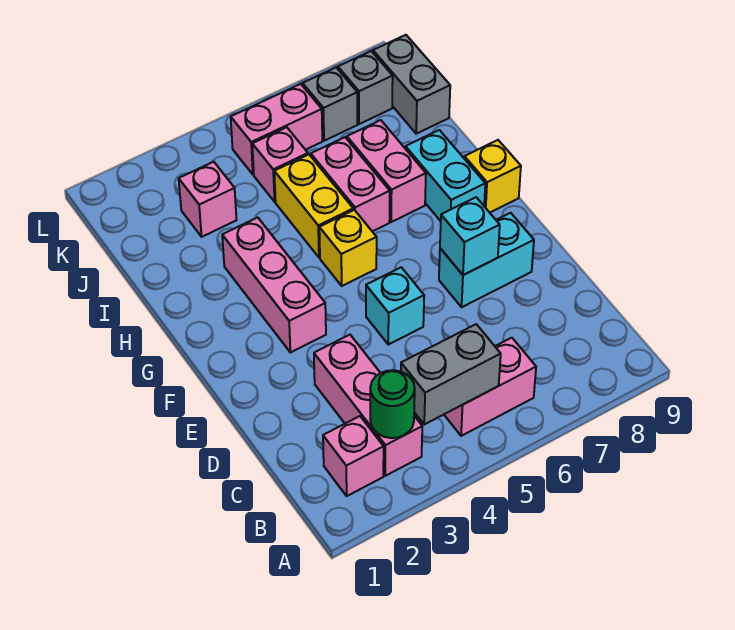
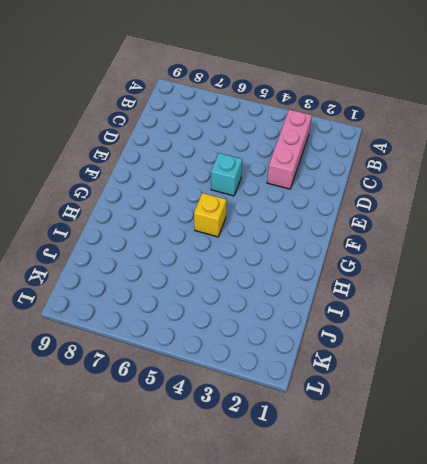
none -> pink brick B2 level 1
none -> pink brick B5:B6 level 1
none -> cyan brick E7:E8 level 1

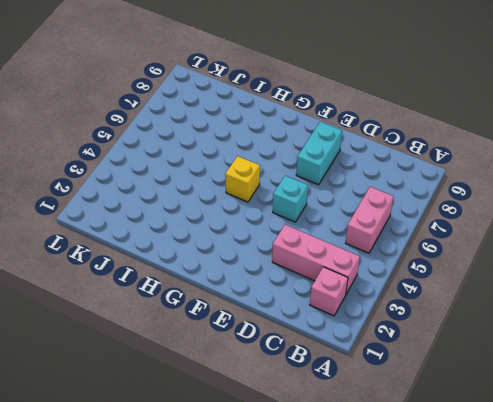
none -> pink brick F3:H3 level 1
none -> cyan brick G8:H8 level 1
none -> yellow brick G9 level 1

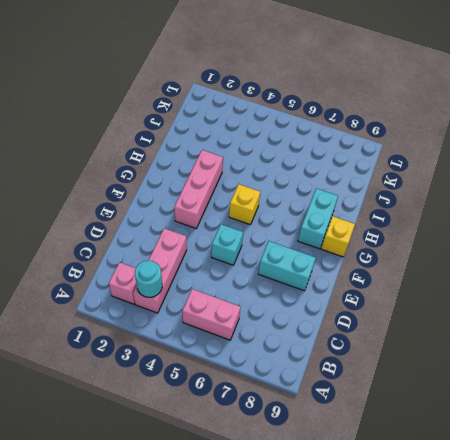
cyan round brick B3 level 2 -> green round brick B3 level 2
none -> yellow brick H5:I5 level 1
none -> pink brick H6:I6 level 1
none -> pink brick H7:I7 level 1

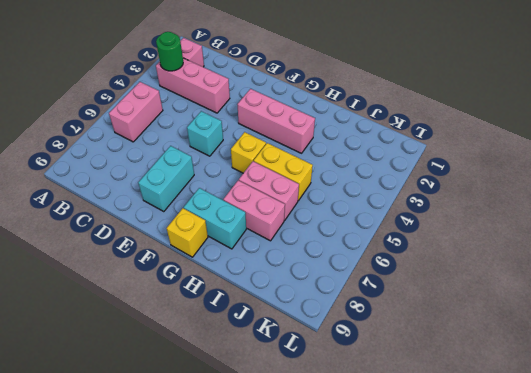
none -> pink brick J3 level 1
none -> pink brick J5 level 1
none -> grey brick J9:K9 level 1

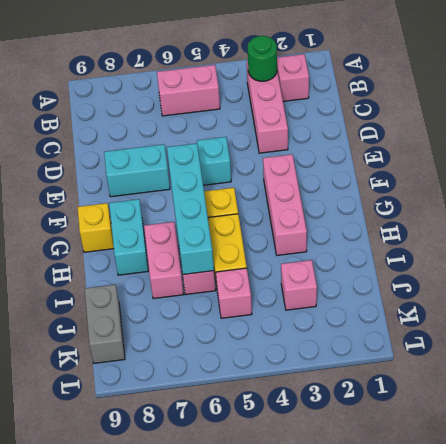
cyan brick F6:I6 level 2 -> none
none -> pink brick K5:K6 level 1
none -> grey brick K7 level 1
none -> grey brick K8 level 1

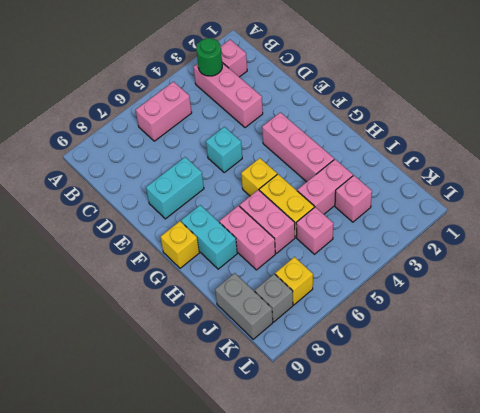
pink brick I3:I4 level 1 -> pink brick K5:K6 level 1
yellow brick K7 level 1 -> grey brick K7 level 1
none -> grey brick B4:B5 level 2
none -> cyan brick E7 level 2

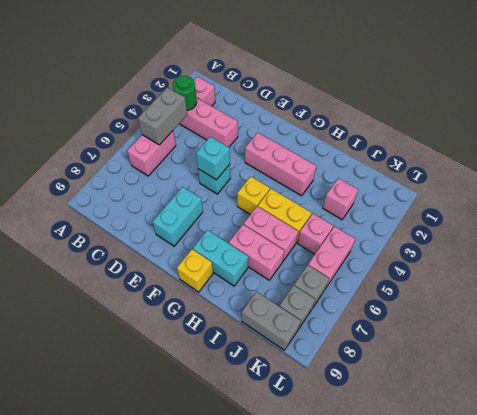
cyan brick E5 level 2 -> cyan brick E7 level 2

